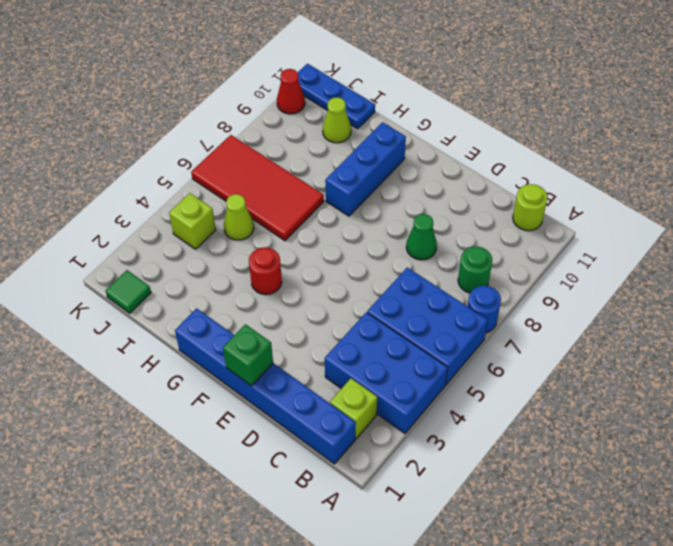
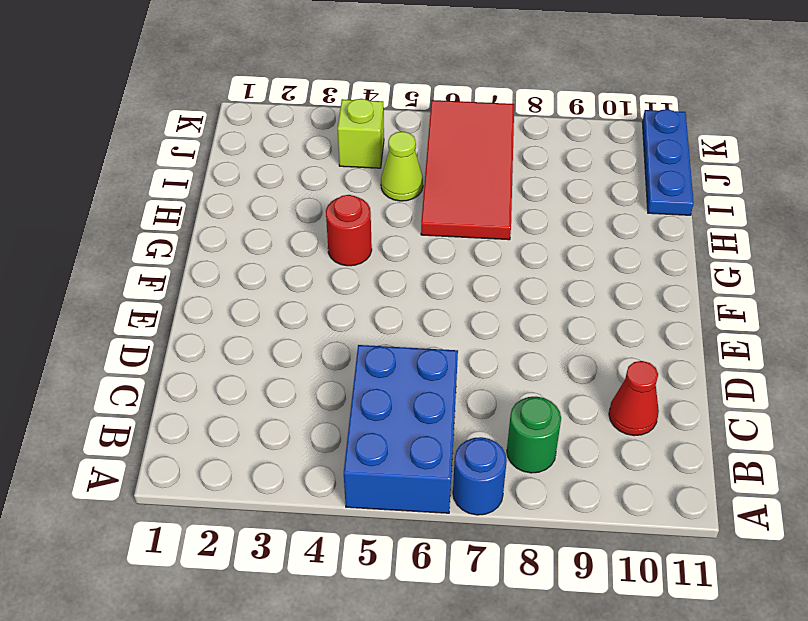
red cone C10 level 1 -> red cone K10 level 1
none -> blue brick A3:C4 level 1
none -> blue brick B1:G1 level 1
none -> lime brick B2 level 1

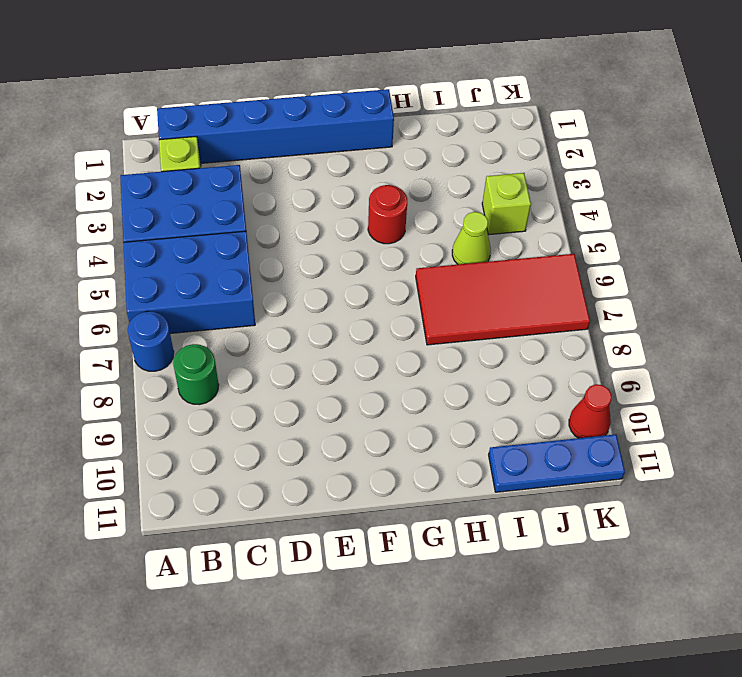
none -> lime round brick B11 level 1
none -> green cone D8 level 1
none -> blue brick G8:G10 level 1

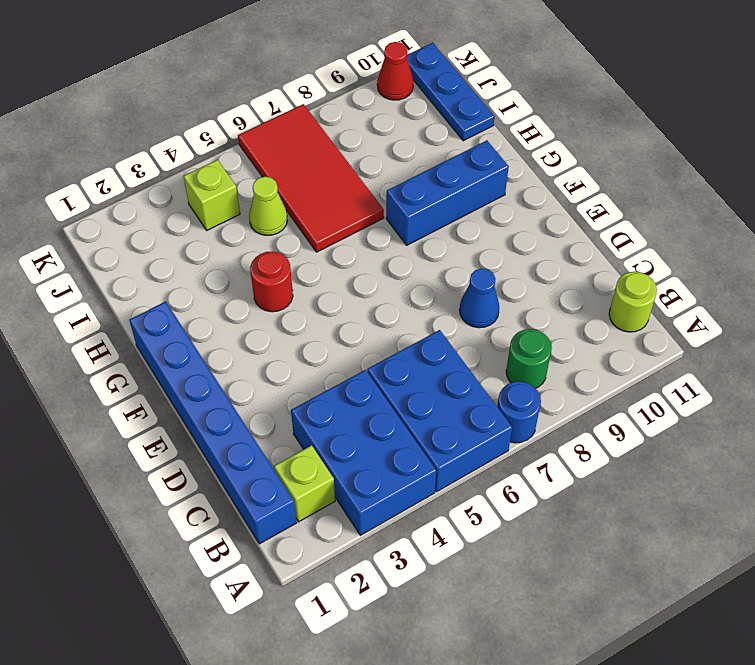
blue cone D8 level 1 -> green cone D8 level 1
none -> lime cone I10 level 1
none -> green tile J1 level 1
none -> green brick E1 level 2

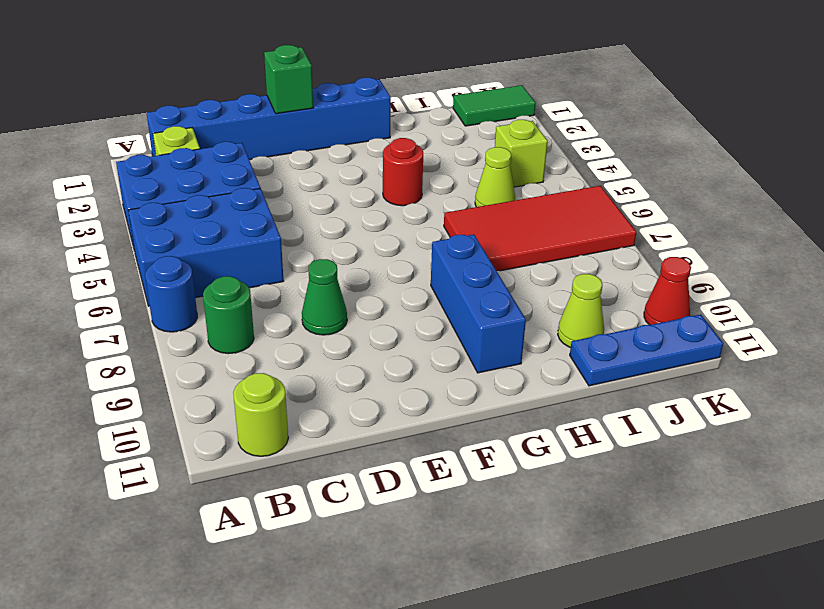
green tile J1:K1 level 1 -> green tile J1 level 1

